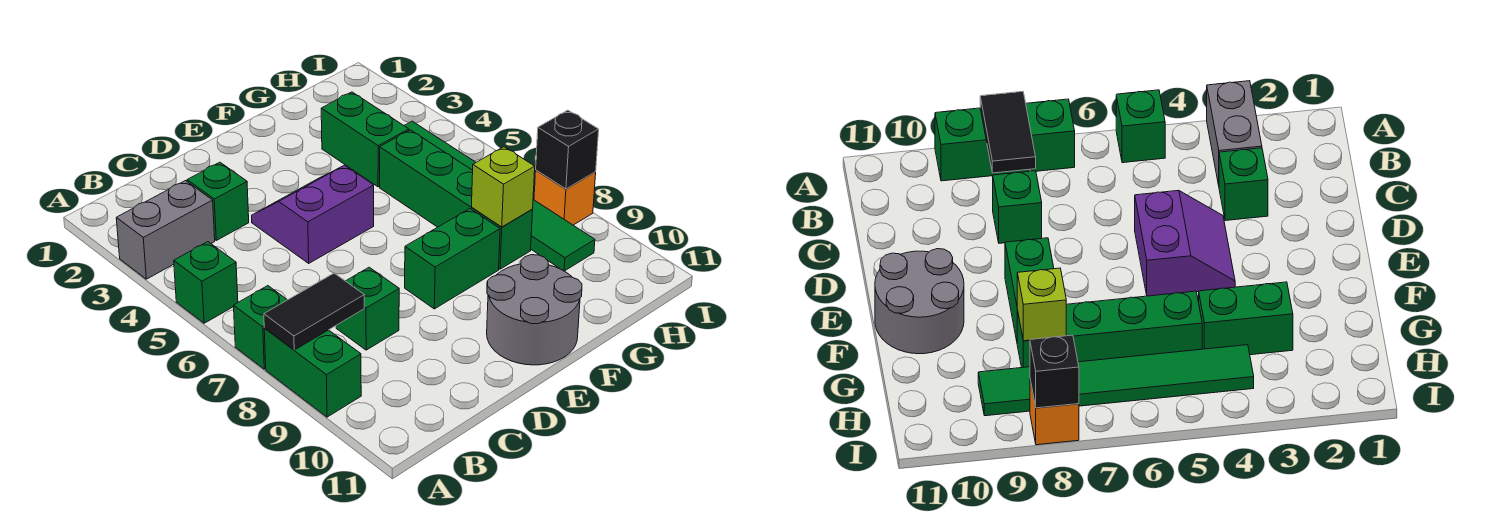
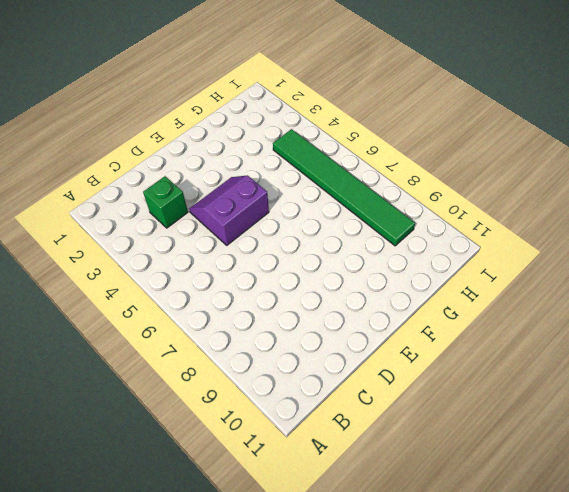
none -> grey brick A3:B3 level 1
none -> green brick A5 level 1
none -> green brick A7 level 1

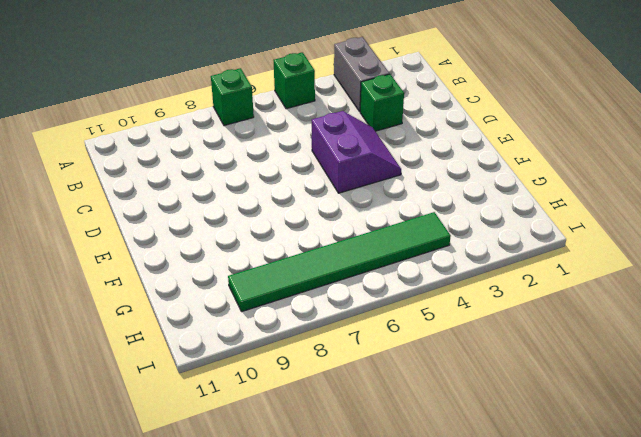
none -> green brick A8:A9 level 1
none -> green brick C8 level 1
none -> green brick E8:F8 level 1

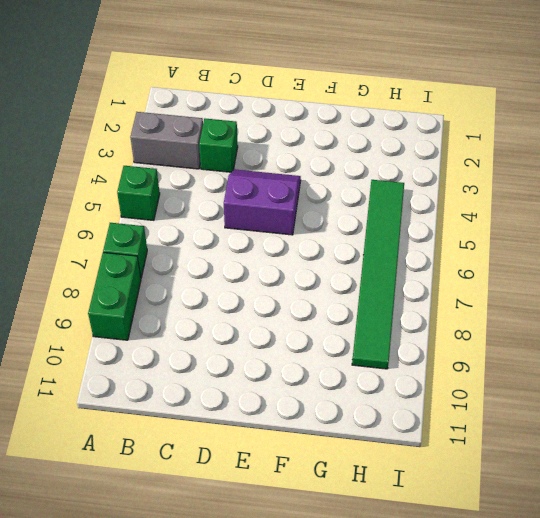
none -> green brick C8 level 1
none -> green brick E8:F8 level 1
none -> grey round brick E10:F11 level 1

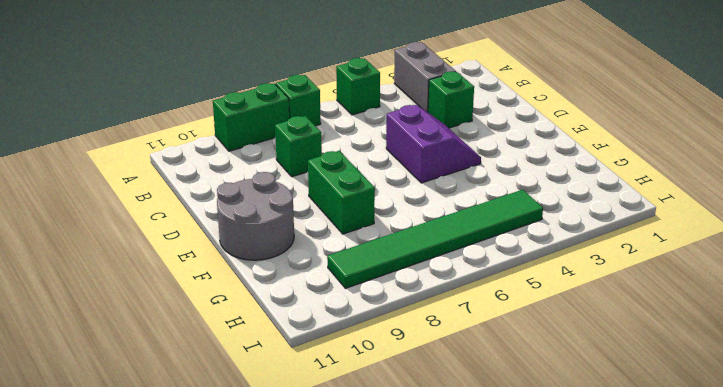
none -> green brick G3:G4 level 1
none -> green brick G5:G8 level 1
none -> orange brick I8 level 1

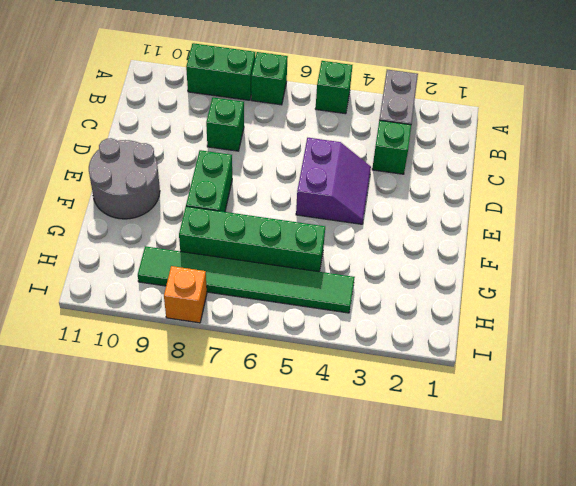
none -> green brick G3:G4 level 1
none -> black tile A8:B8 level 2
none -> lime brick G8 level 2

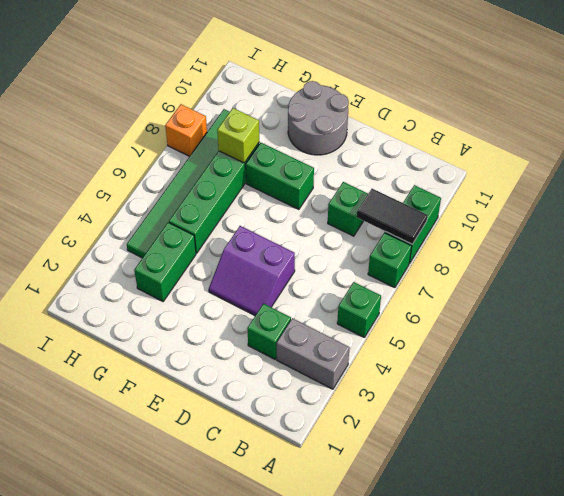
none -> black brick I8 level 2

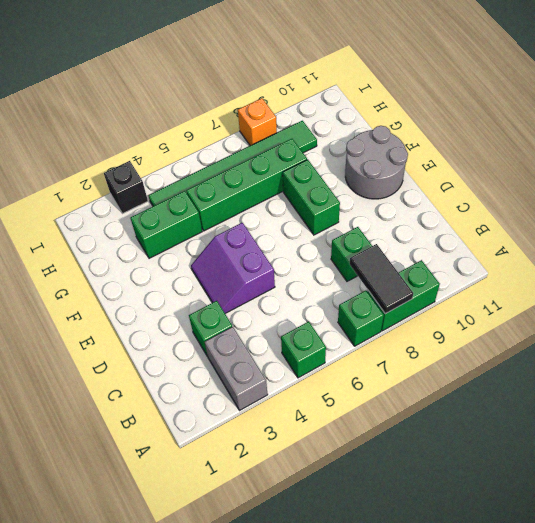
black brick I3 level 1 -> black brick I8 level 2
none -> lime brick G8 level 2

